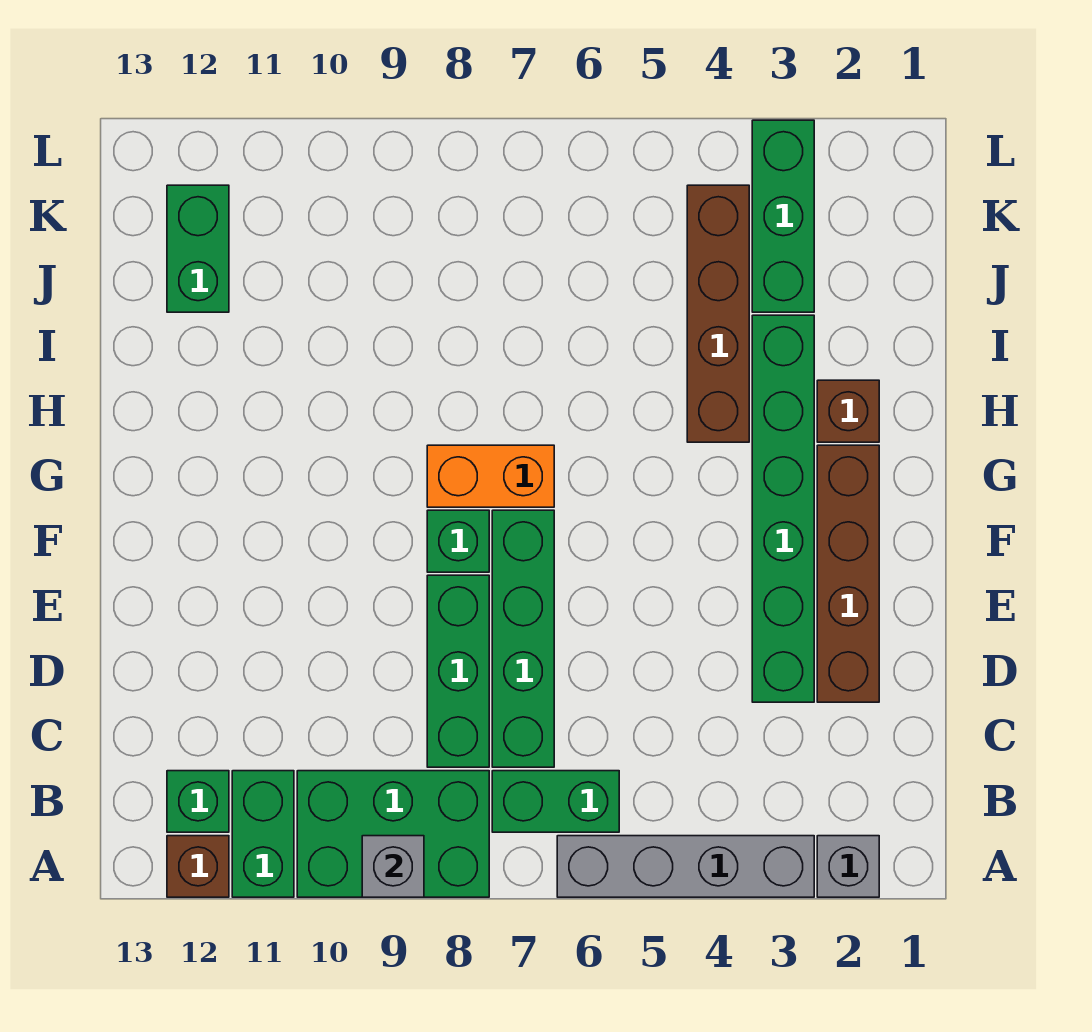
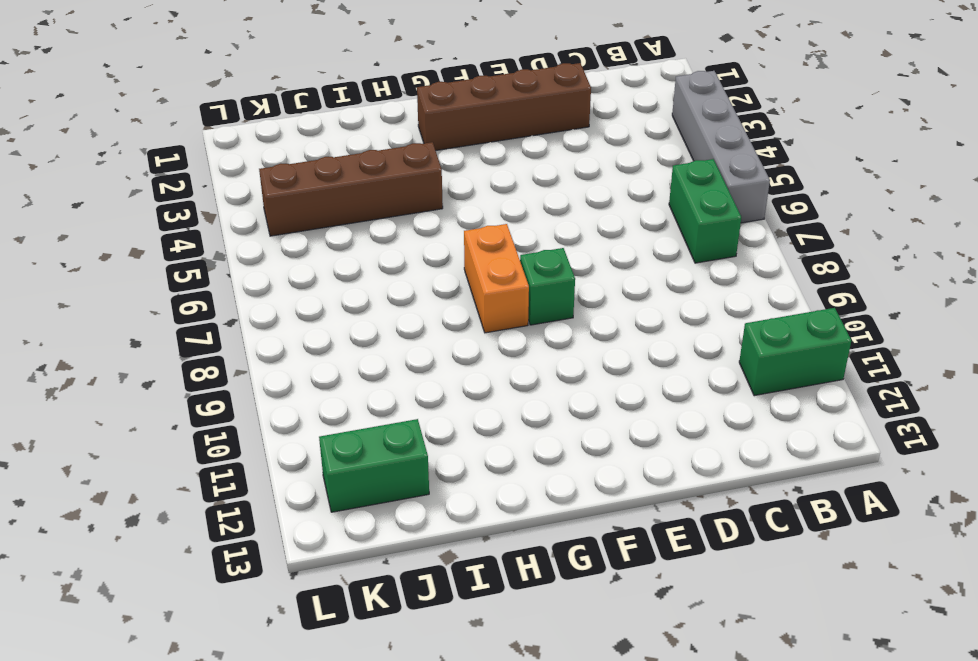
none -> grey brick A2 level 1
none -> green brick A8:B10 level 1
none -> brown brick A12 level 1

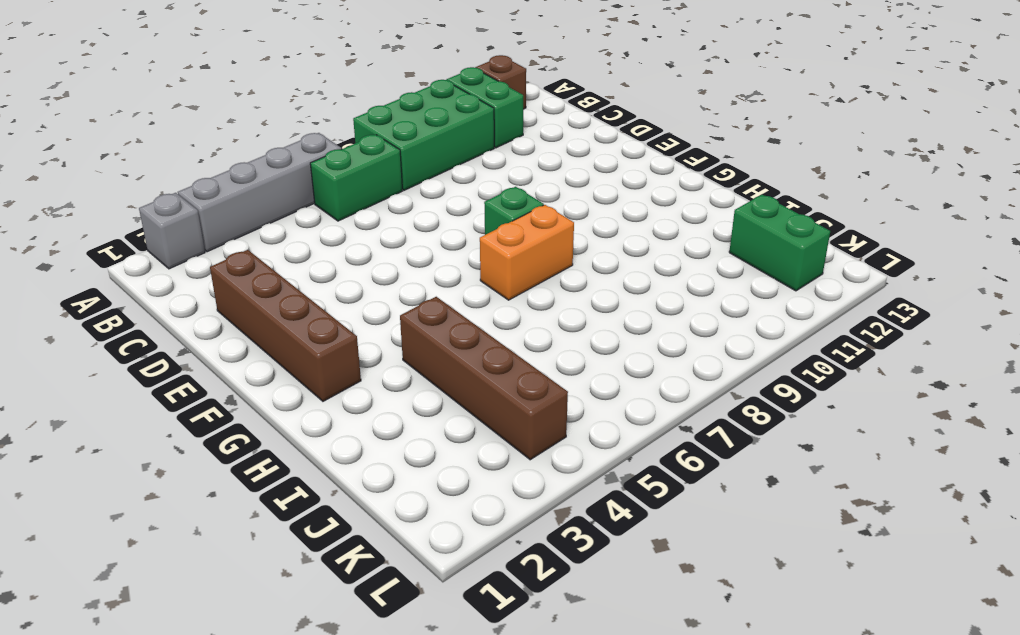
none -> green brick B12 level 1
none -> green brick C7:F7 level 1
none -> green brick C8:E8 level 1

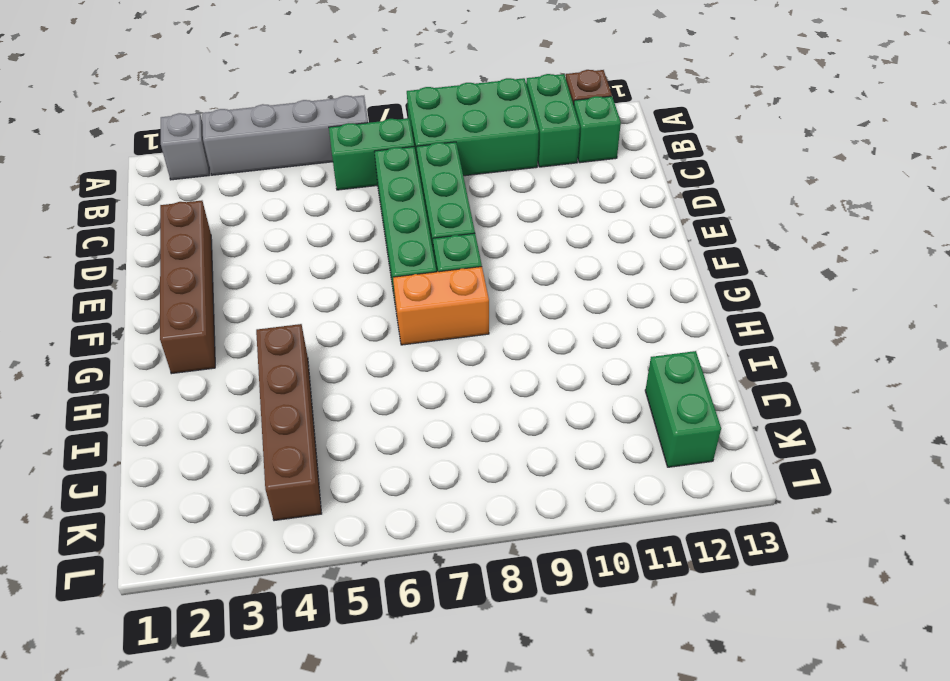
none -> green brick D3:I3 level 1
none -> brown brick H2 level 1
none -> green brick J3:L3 level 1

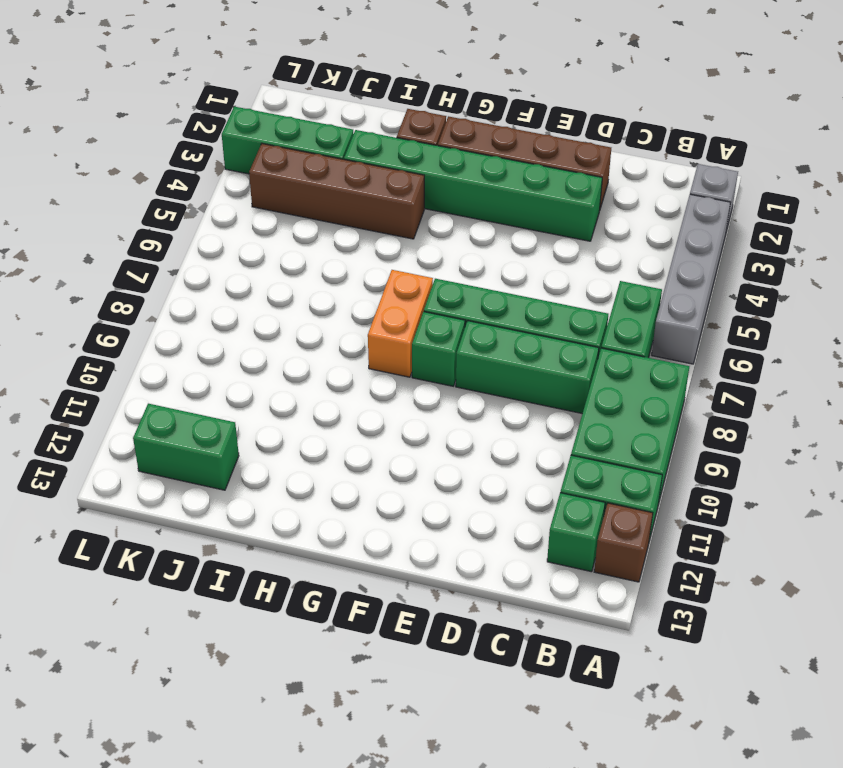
none -> grey brick A9 level 2

